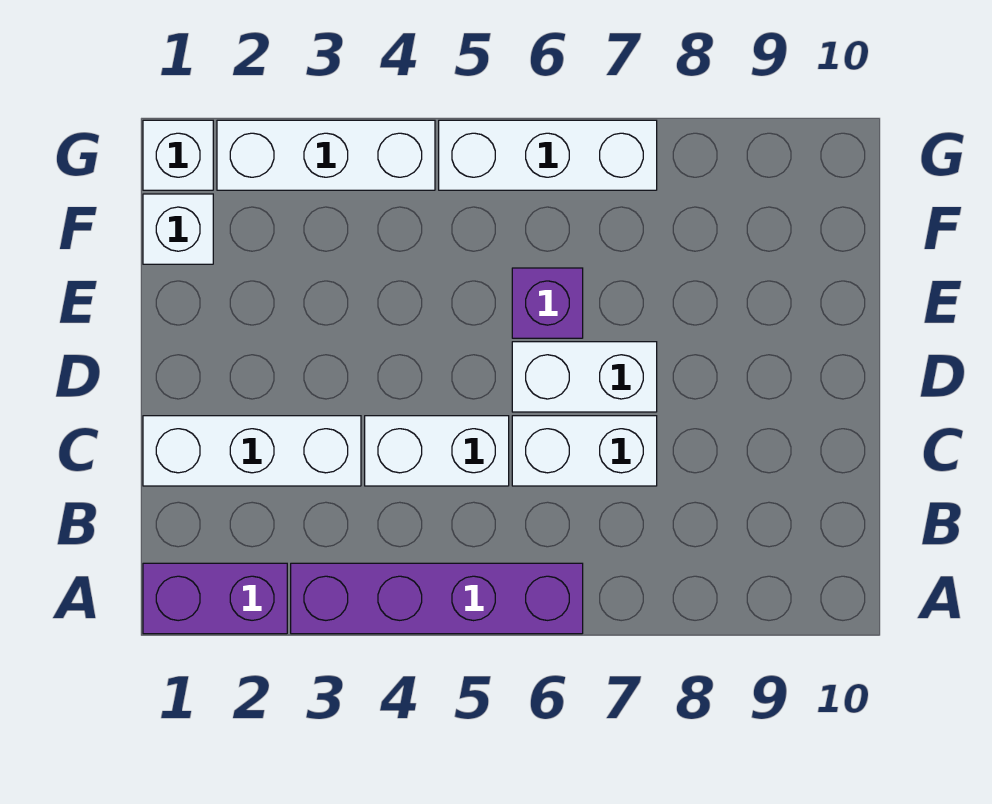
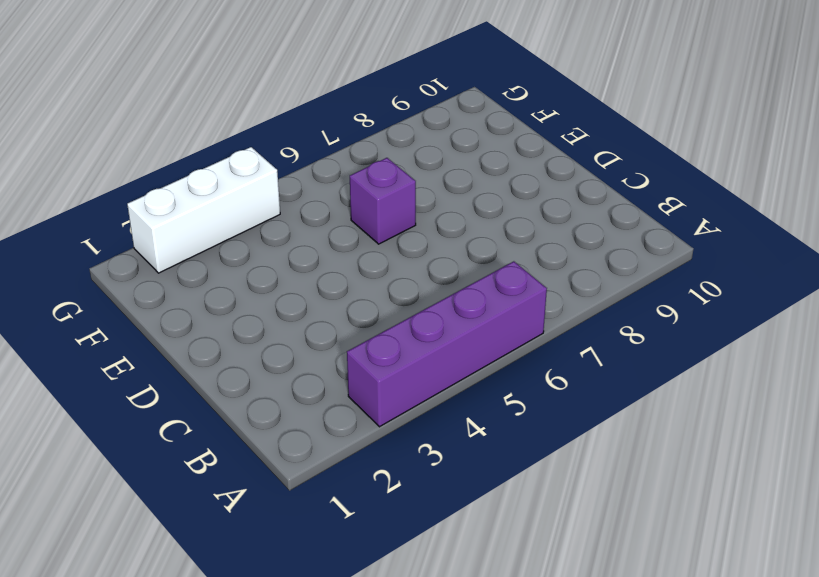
none -> purple brick A1:A2 level 1
none -> white brick C1:C3 level 1

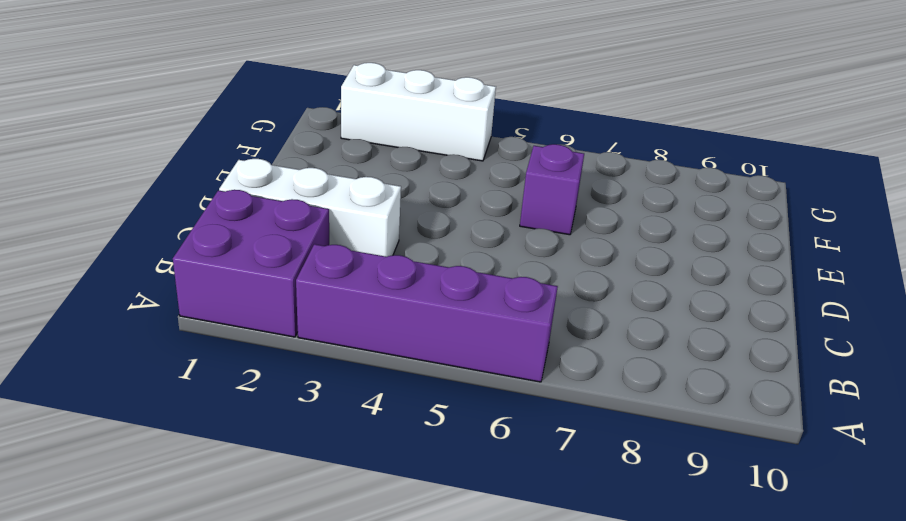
purple brick A1:B2 level 1 -> purple brick A1:A2 level 1
none -> white brick C4:C5 level 1
none -> white brick C6:C7 level 1

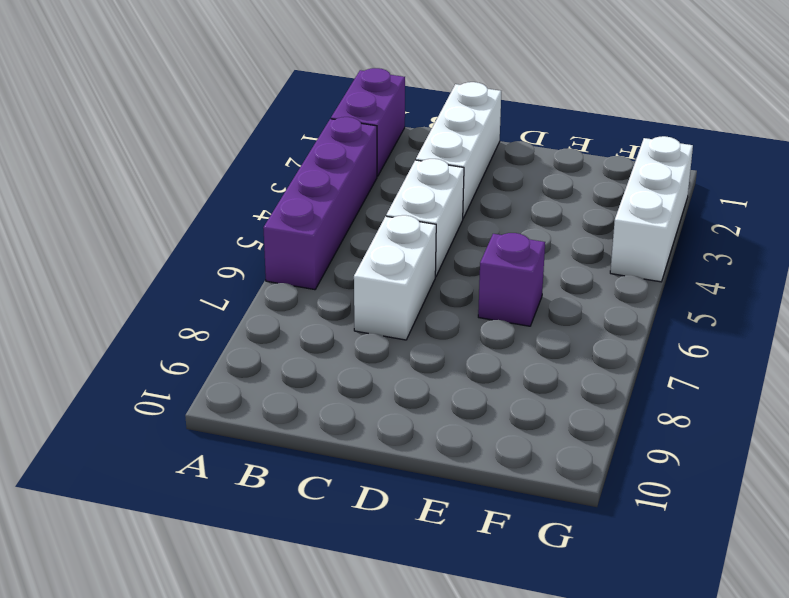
none -> white brick D6:D7 level 1
none -> white brick F1 level 1

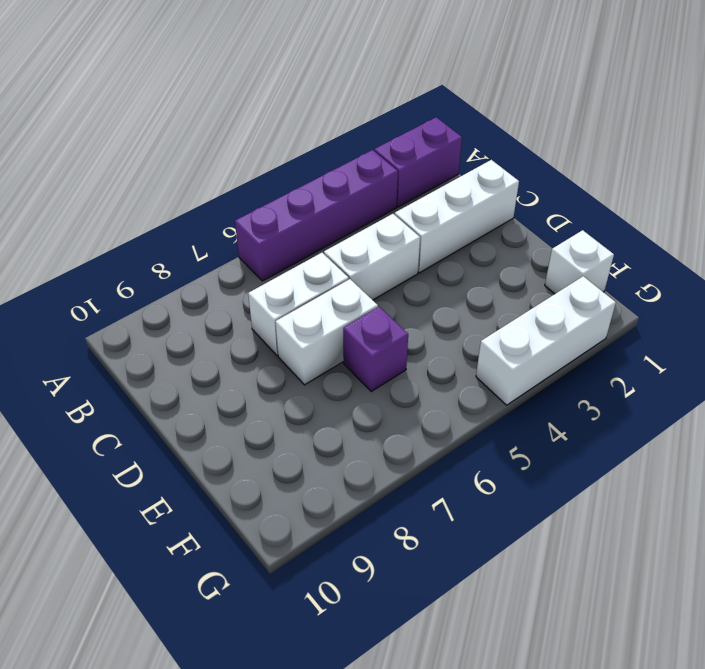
none -> white brick G1 level 1
none -> white brick G5:G7 level 1

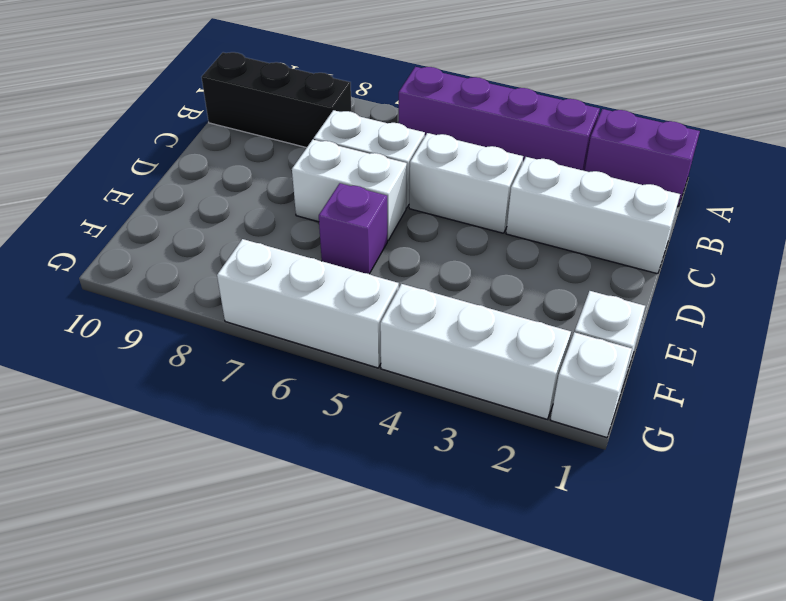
black brick B8:B10 level 1 -> none

